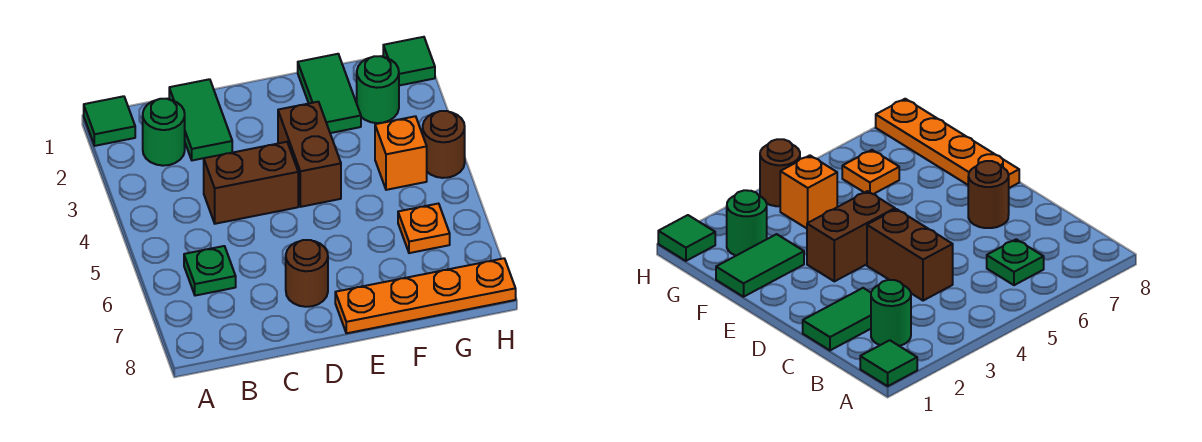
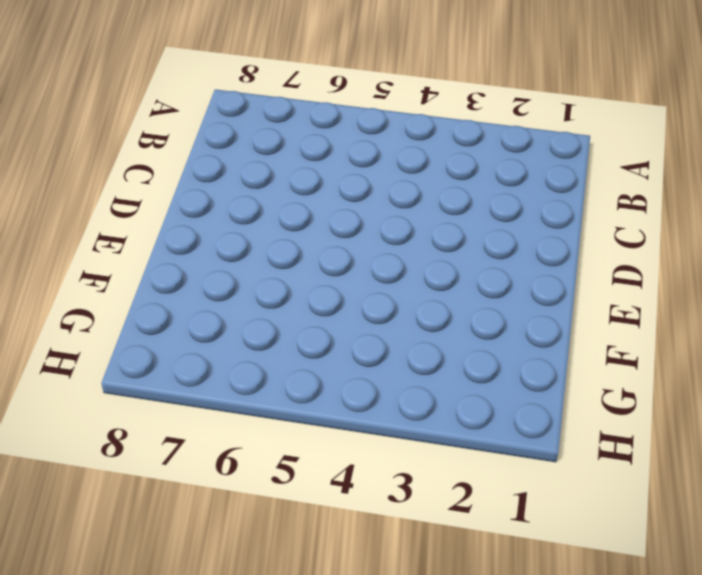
none -> green tile A1 level 1
none -> green round brick B2 level 1
none -> green plate B6 level 1

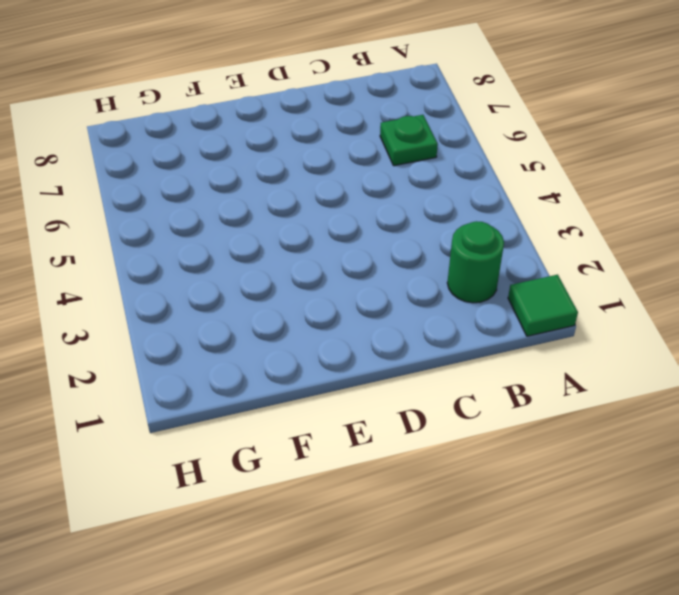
none -> green tile C1:C2 level 1
none -> brown brick C4:D4 level 1
none -> brown round brick D7 level 1

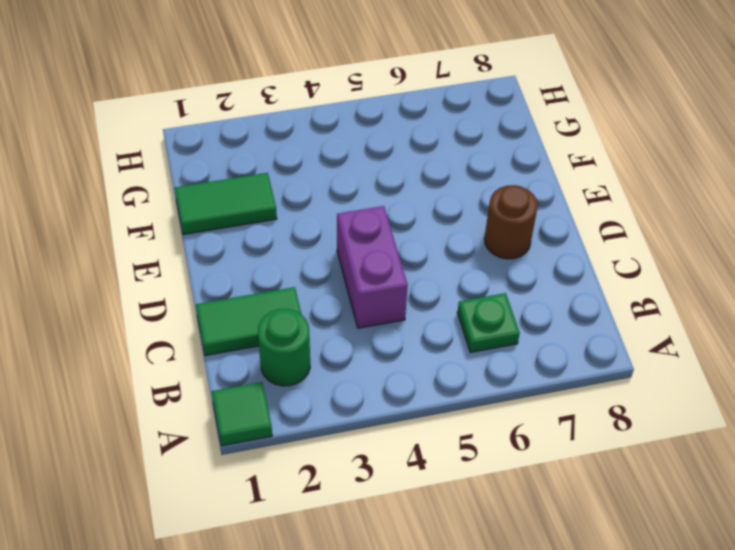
purple brick C4:D4 level 1 -> brown brick C4:D4 level 1
none -> brown brick E3:E4 level 1
none -> orange plate E8:H8 level 1
none -> green round brick G2 level 1

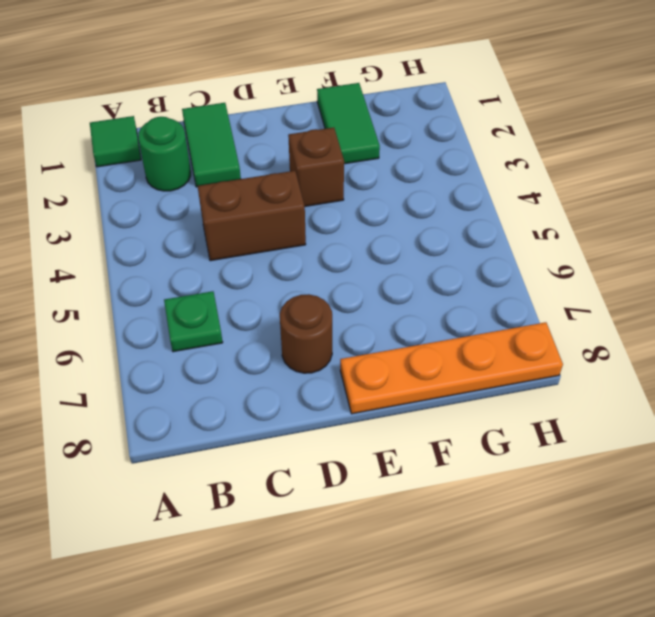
brown brick E3 level 1 -> brown brick E3:E4 level 1
none -> green round brick G2 level 1
none -> orange brick G4 level 1
none -> orange plate G6 level 1

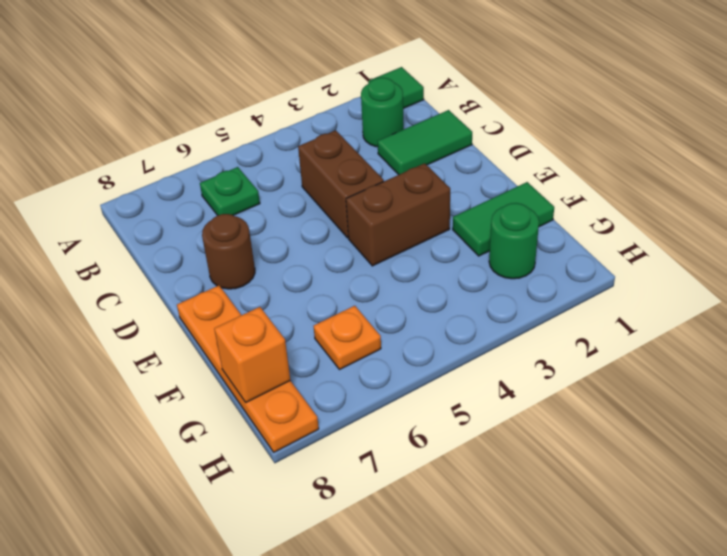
orange brick G8 level 2 -> orange brick G4 level 1
none -> green tile H1 level 1
none -> brown round brick H4 level 1

